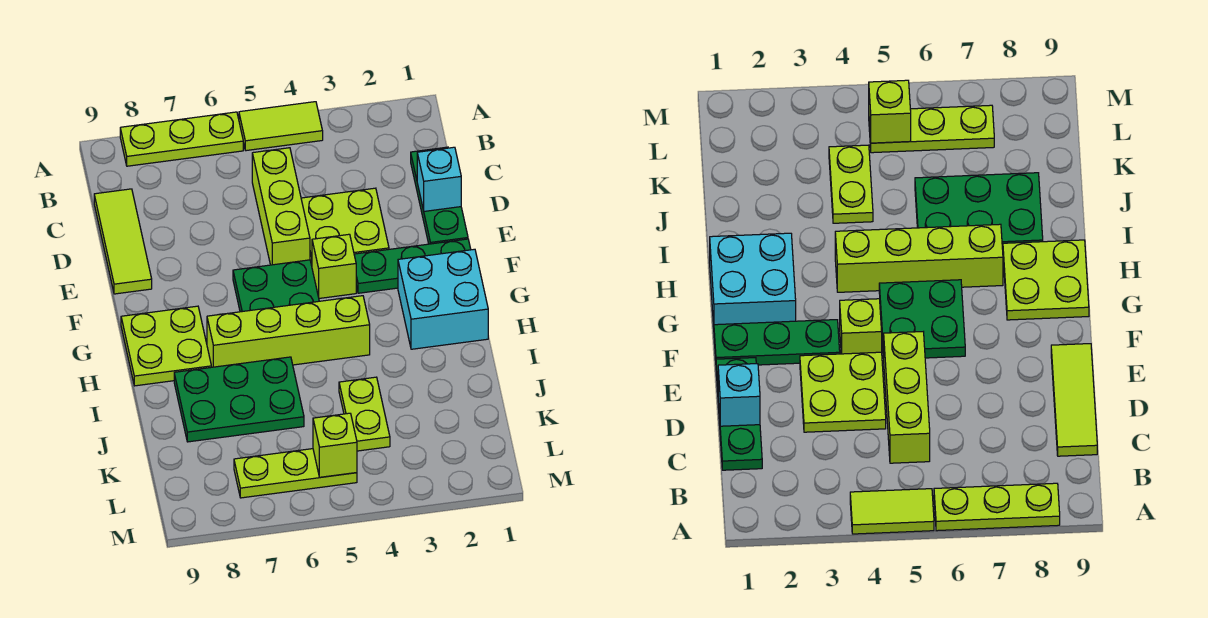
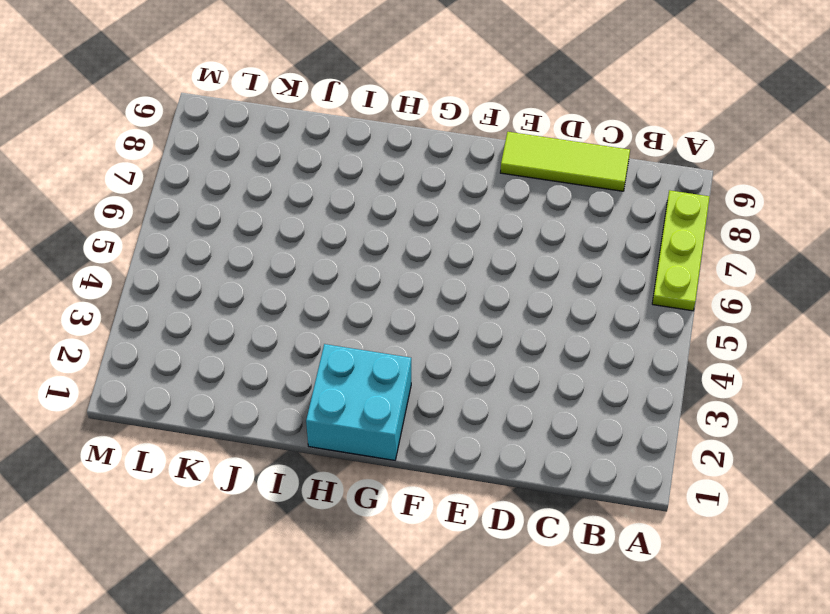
none -> lime tile A4:A5 level 1
none -> green plate C1:E1 level 1
none -> lime brick C5:E5 level 1

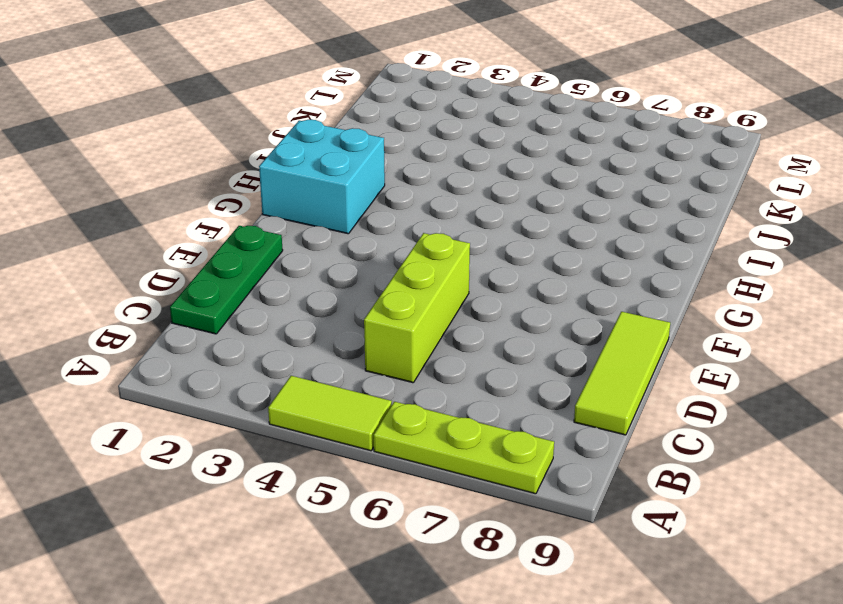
none -> lime plate D3:E4 level 1
none -> green plate F1:F3 level 1
none -> lime brick F4 level 1

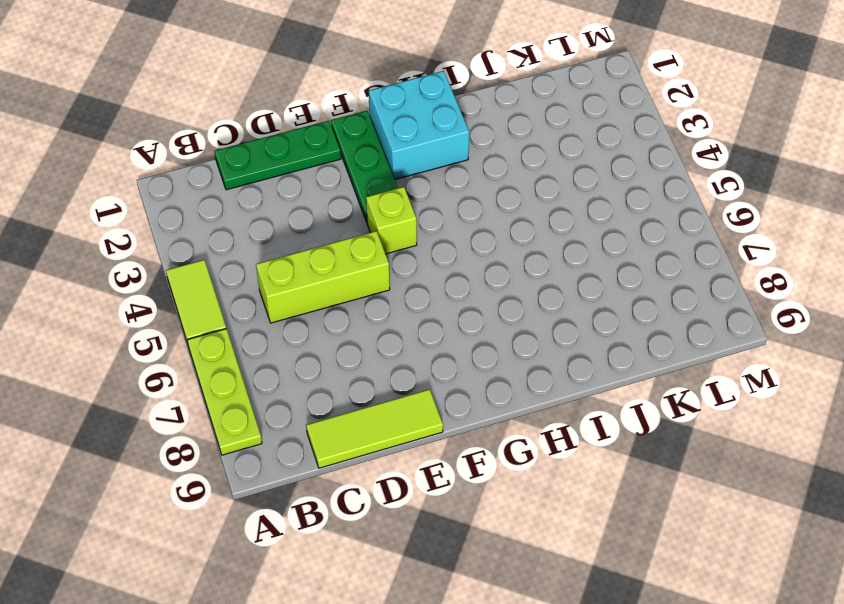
none -> lime plate D3:E4 level 1
none -> green plate F5:G6 level 1
none -> lime plate G8:H9 level 1

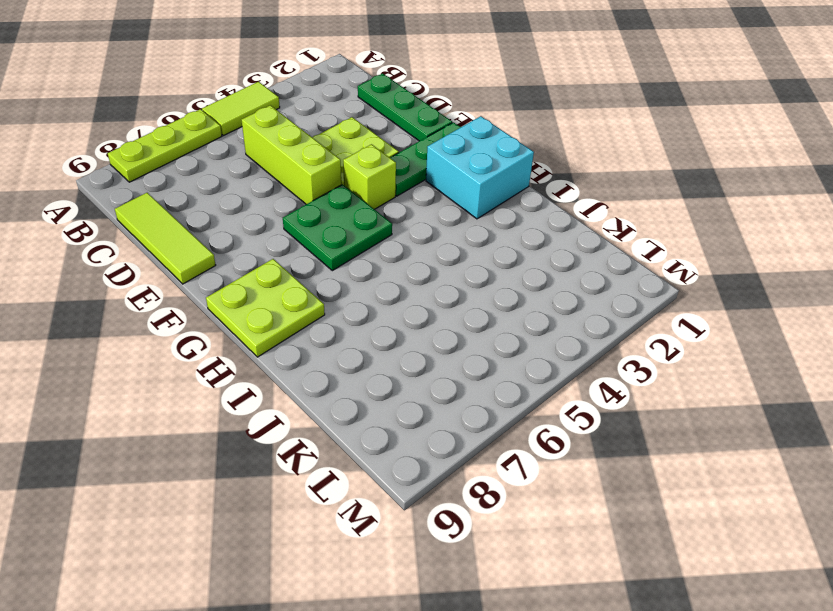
none -> lime brick H4:H7 level 1
none -> green plate I6:J8 level 1
none -> lime plate J4:K4 level 1

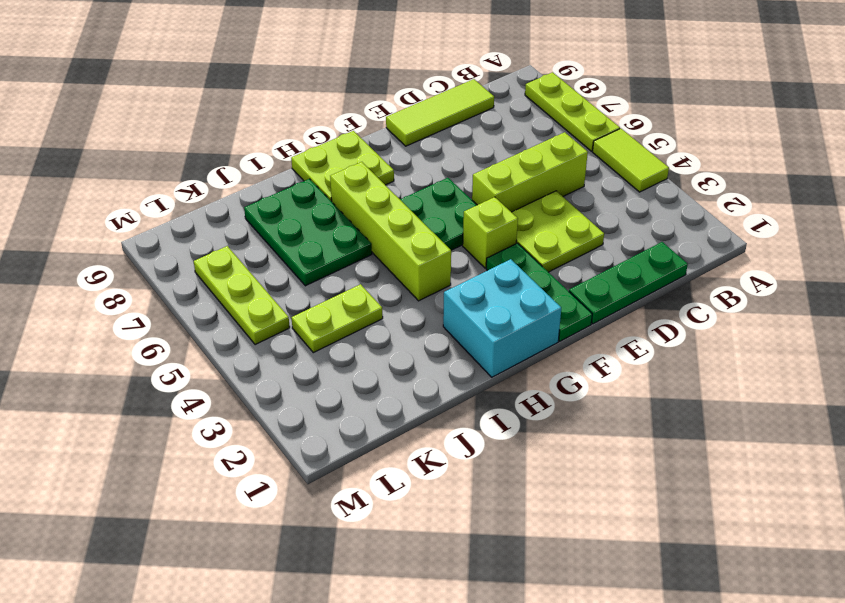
none -> cyan brick D1 level 2
none -> lime brick L5 level 2

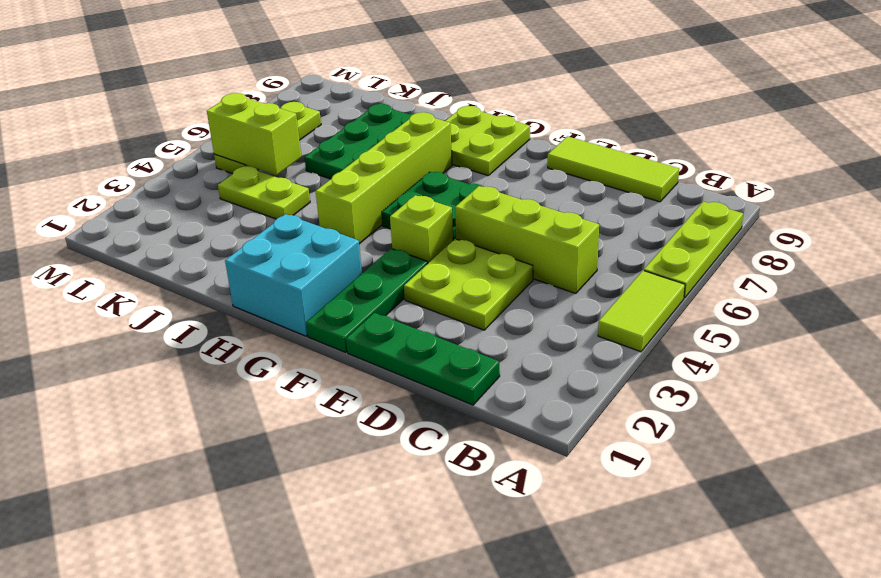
lime brick K5:L5 level 2 -> lime brick L5 level 2
none -> cyan brick D1 level 2

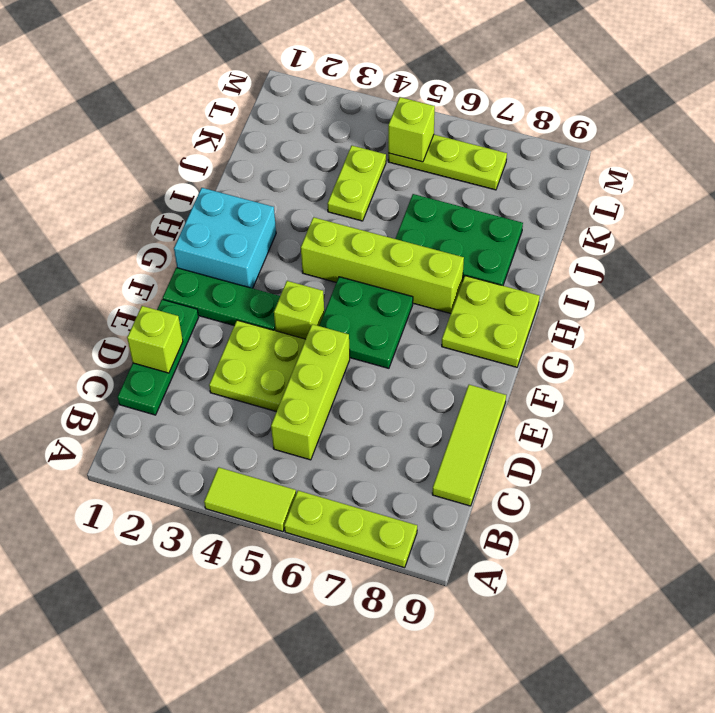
lime brick D1 level 2 -> cyan brick D1 level 2

